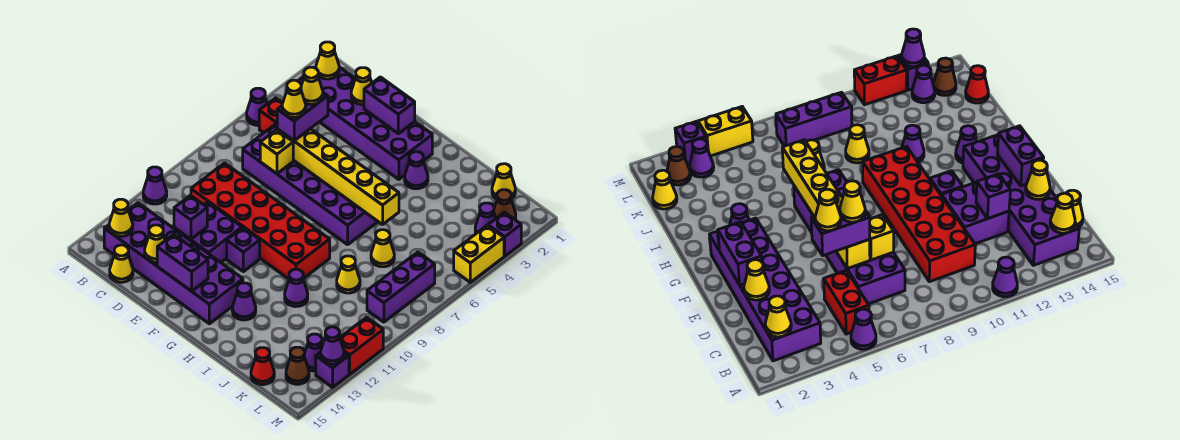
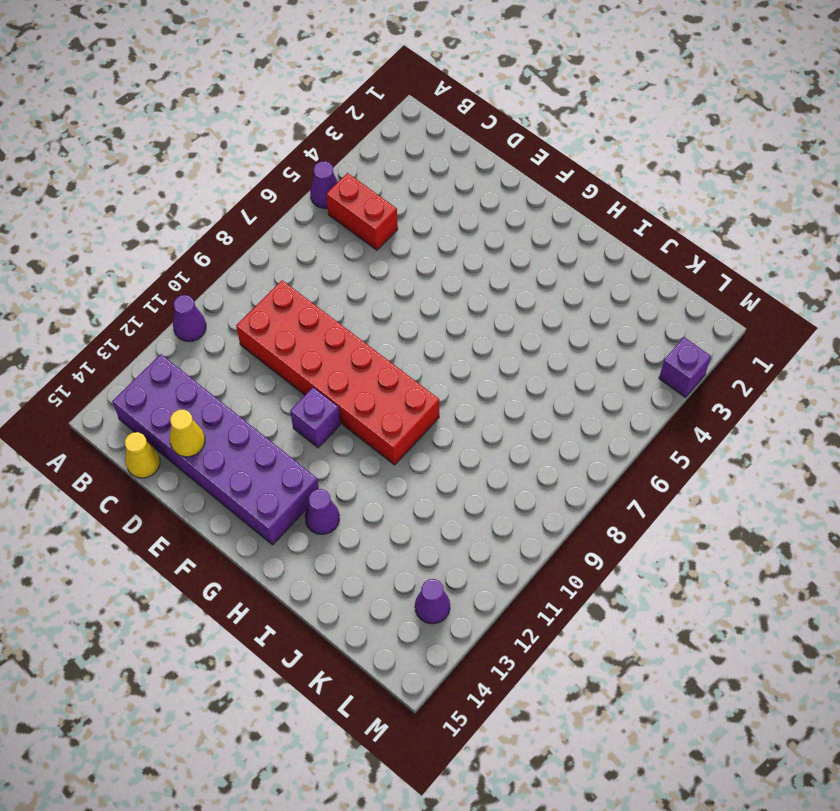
none -> purple brick B2:G3 level 1
none -> purple brick C6:H7 level 1
none -> purple brick D11:E12 level 1
none -> purple cone H3 level 1

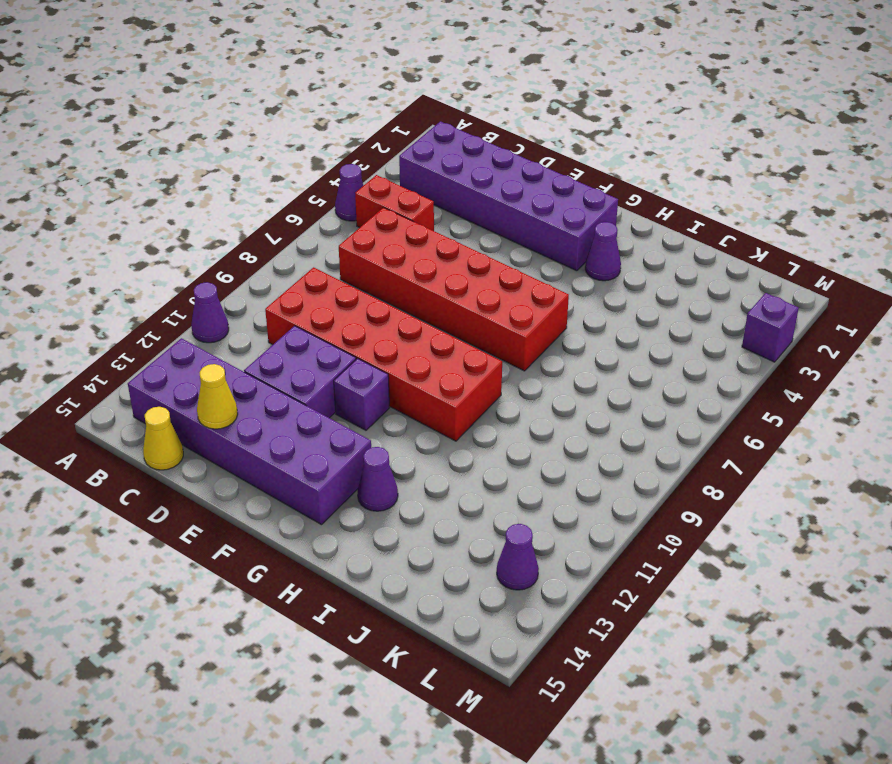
red brick C6:H7 level 1 -> purple brick C6:H7 level 1
none -> purple cone I11 level 1
none -> yellow cone J7 level 1
none -> yellow cone J9 level 1
none -> yellow cone K1 level 1

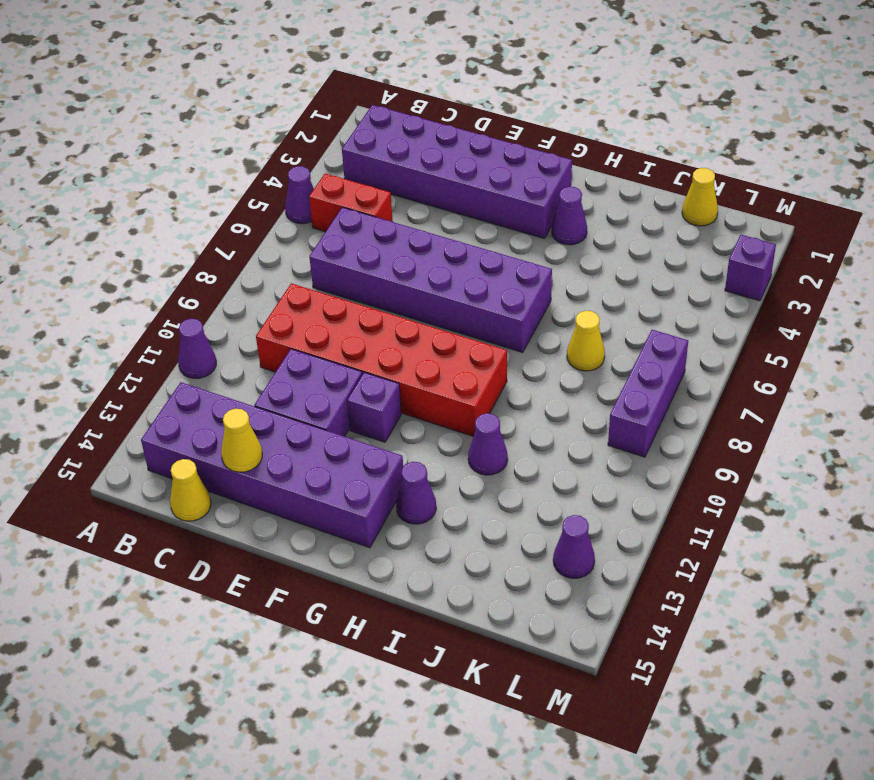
none -> yellow cone J9 level 1
none -> red cone K15 level 1
none -> brown cone L2 level 1
none -> purple cone L3 level 1

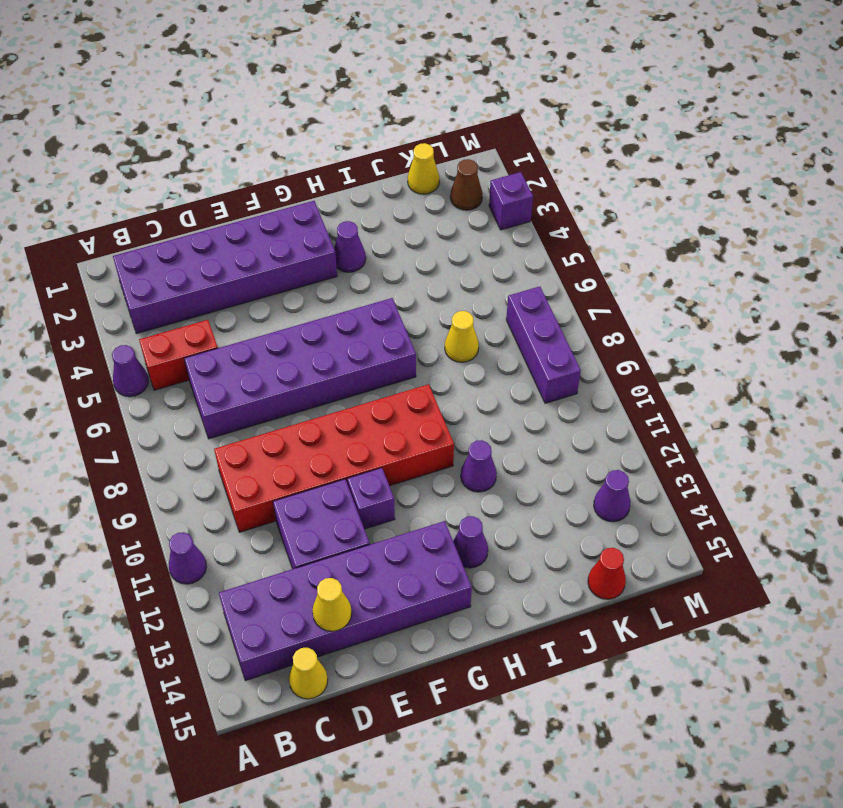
none -> yellow cone J9 level 1
none -> purple cone L3 level 1
none -> brown cone L14 level 1
none -> yellow brick M4:M5 level 1

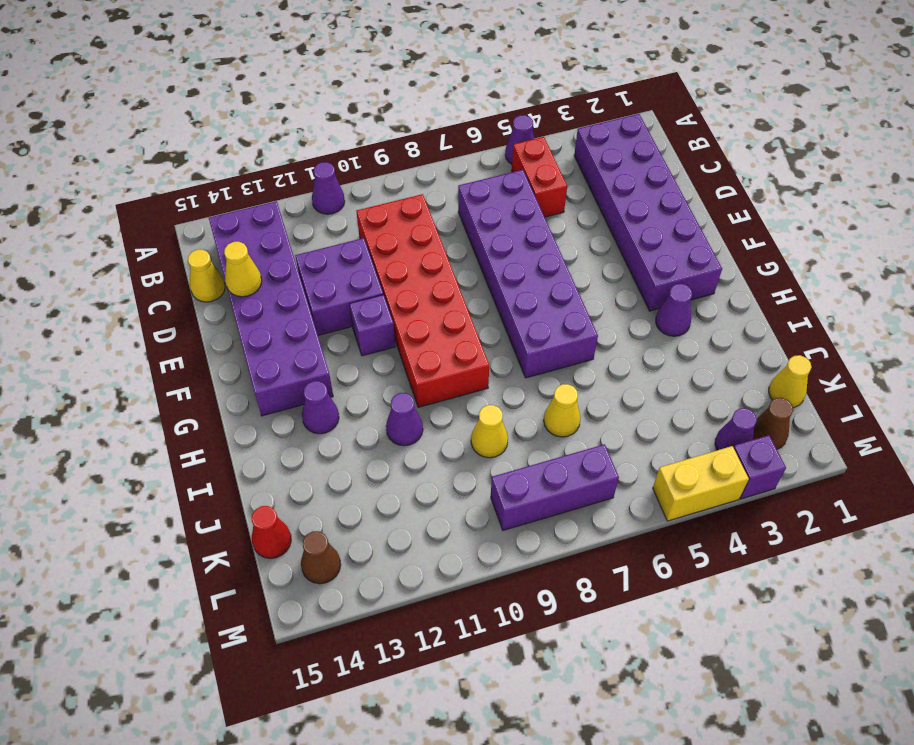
none -> purple cone L13 level 1
none -> red brick M11:M12 level 1
none -> purple brick M13 level 1
none -> yellow cone B2 level 2

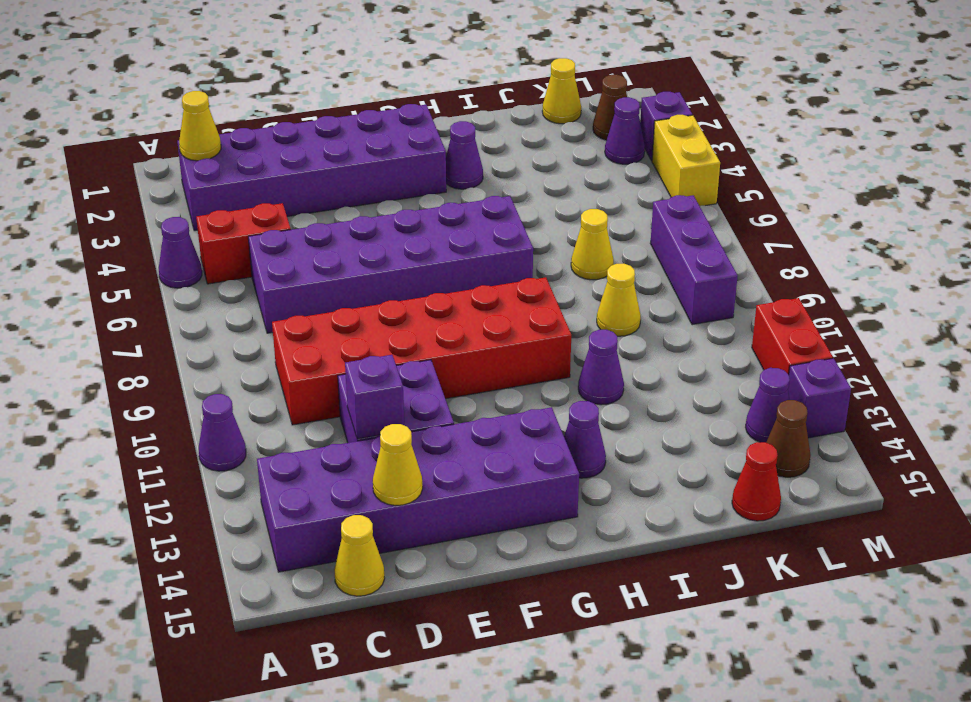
none -> purple brick F11 level 1
none -> yellow cone B14 level 2
none -> yellow cone D2 level 2
none -> yellow brick D6:I6 level 2

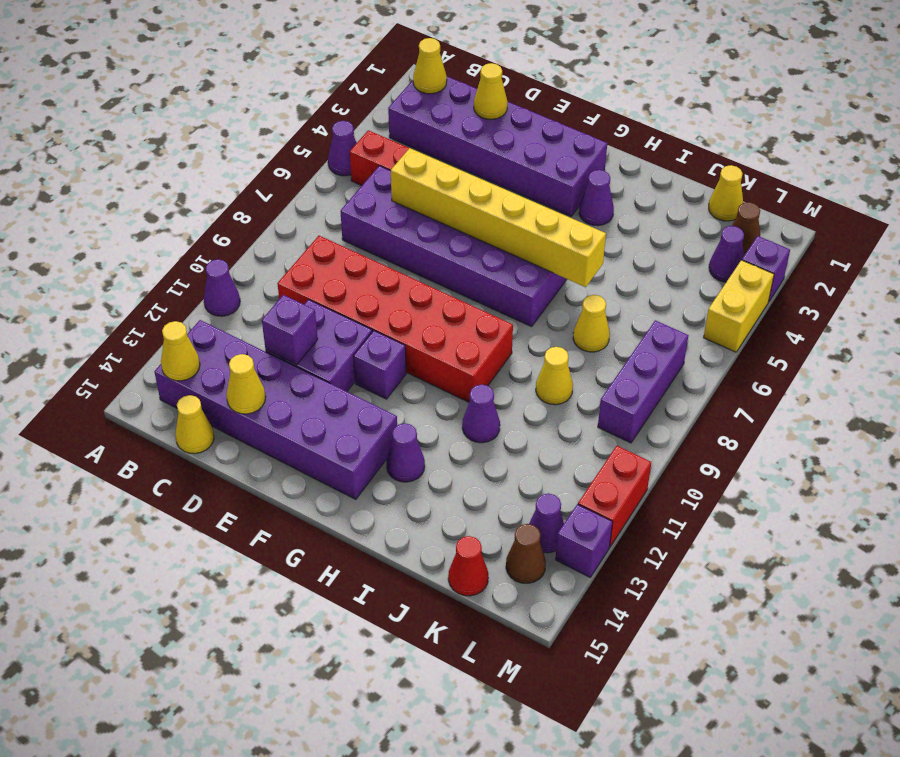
none -> yellow brick D7 level 2
none -> purple brick E2:F2 level 2
none -> purple brick E14:F14 level 2
none -> purple cone M13 level 2

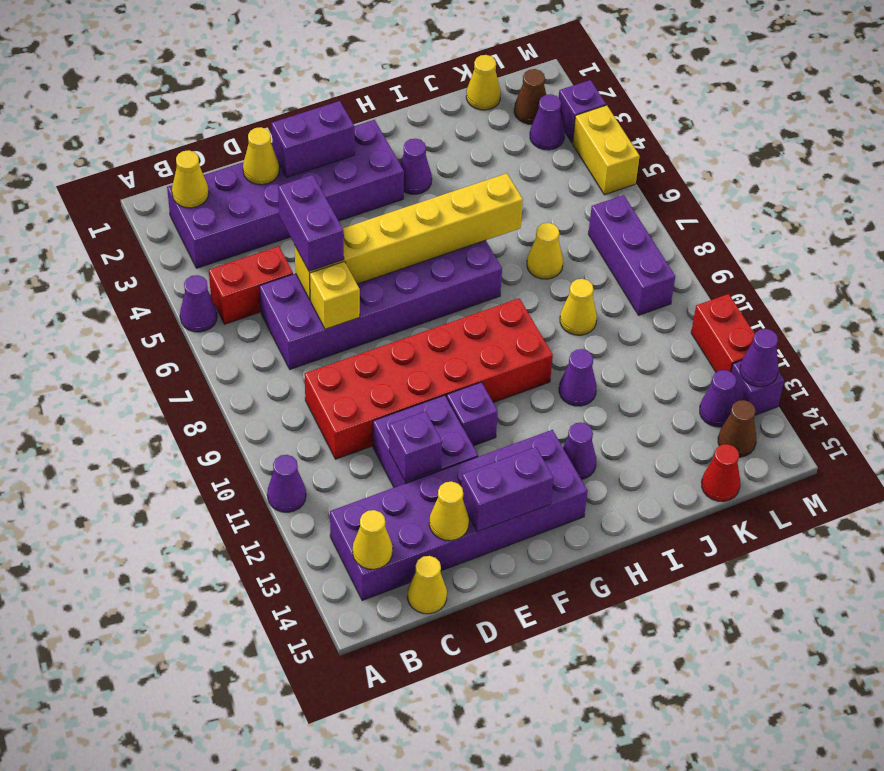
none -> yellow cone D5 level 4
none -> yellow cone D6 level 4

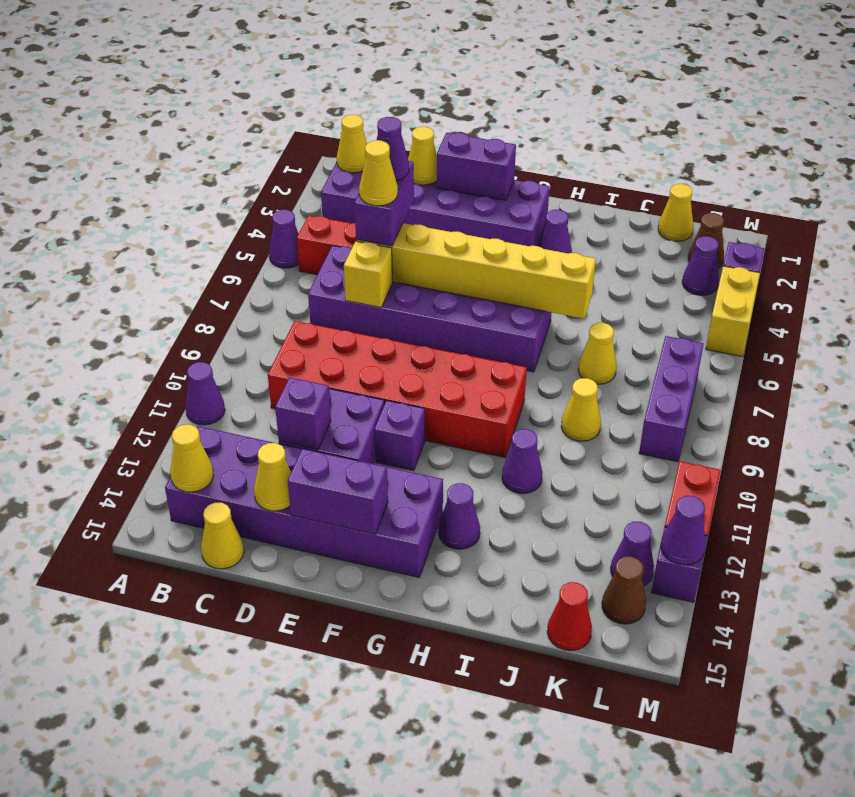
purple cone D5 level 4 -> yellow cone D5 level 4

